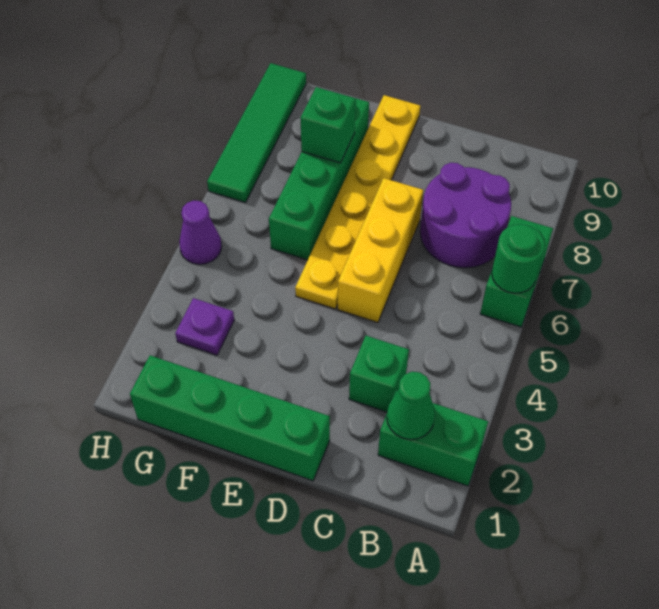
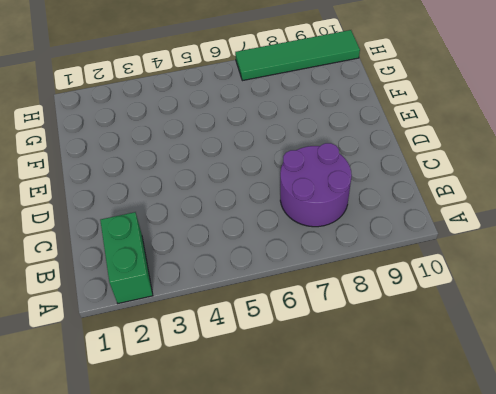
none -> green brick A6:A7 level 1
none -> green brick C3 level 1
none -> green brick D1:G1 level 1

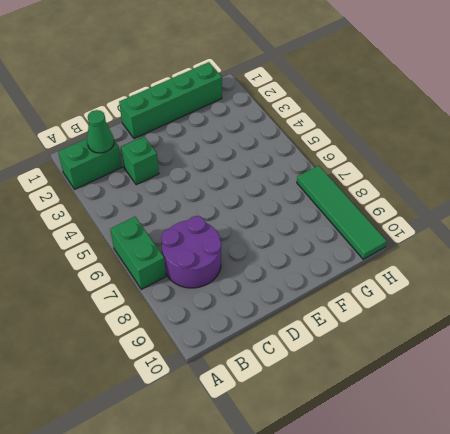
none -> yellow brick D5:D7 level 1
none -> yellow plate E5:E10 level 1
none -> green brick F6:F9 level 1

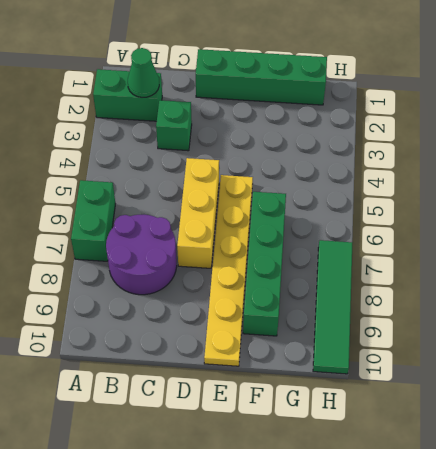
none -> purple plate G3 level 1
none -> purple cone H5 level 1
none -> green round brick A6 level 2

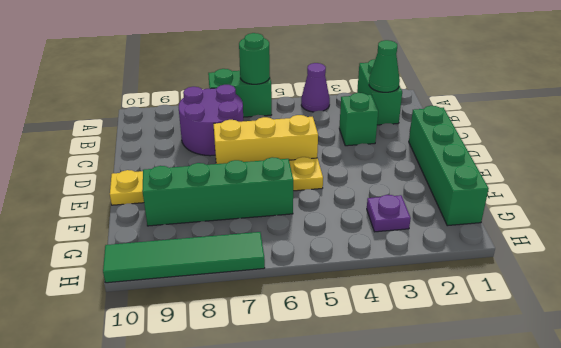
purple cone A4 level 1 -> purple cone H5 level 1
none -> green brick F8 level 2

